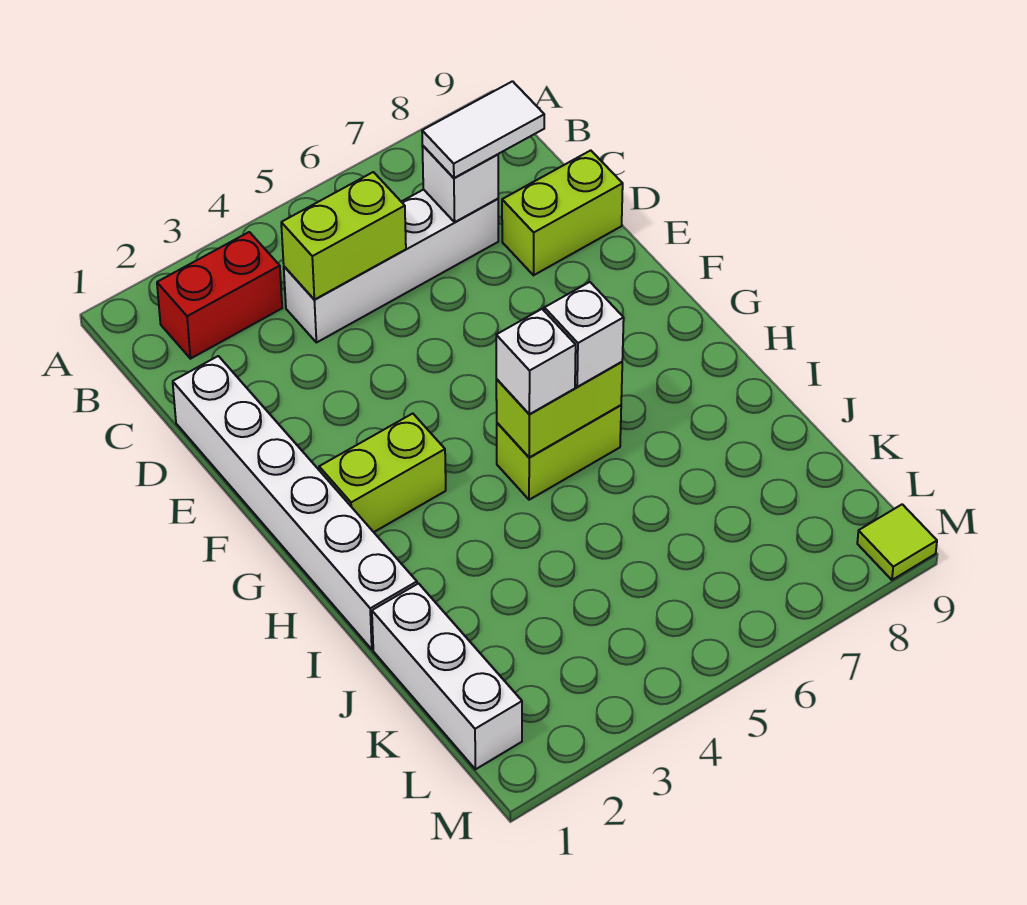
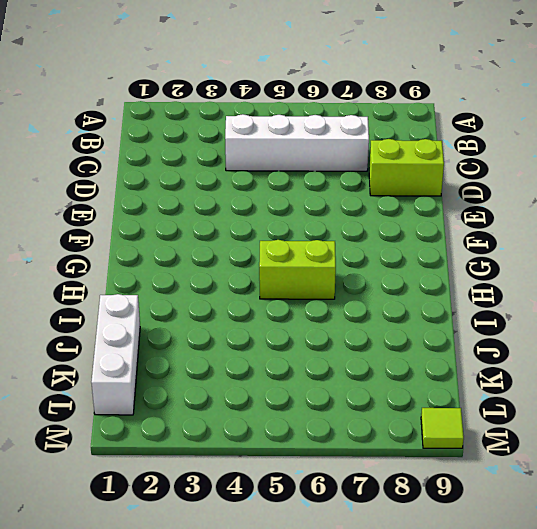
none -> red brick B2:B3 level 1
none -> white brick D1:I1 level 1
none -> lime brick G2:G3 level 1

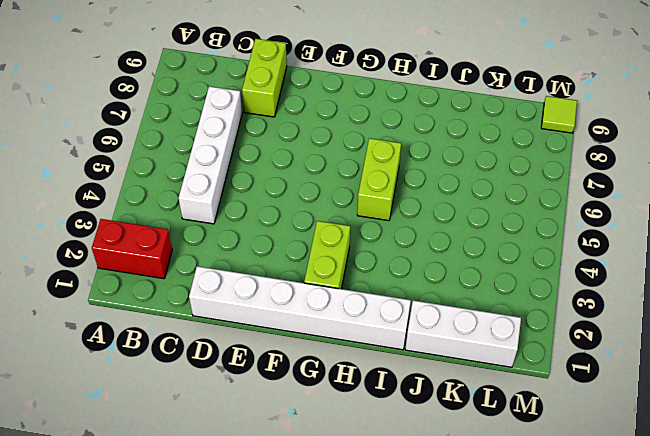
red brick A2:B2 level 1 -> red brick B2:B3 level 1
none -> lime brick C4:C5 level 2
none -> white brick C7 level 2
none -> lime brick H5:H6 level 2

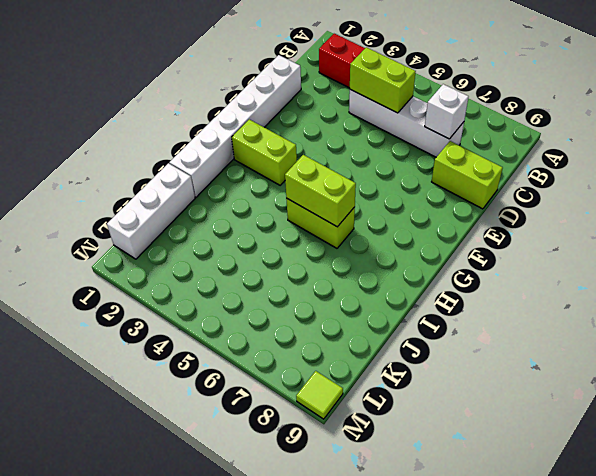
none -> white tile C7:C8 level 3
none -> white brick H5 level 3
none -> white brick H6 level 3

